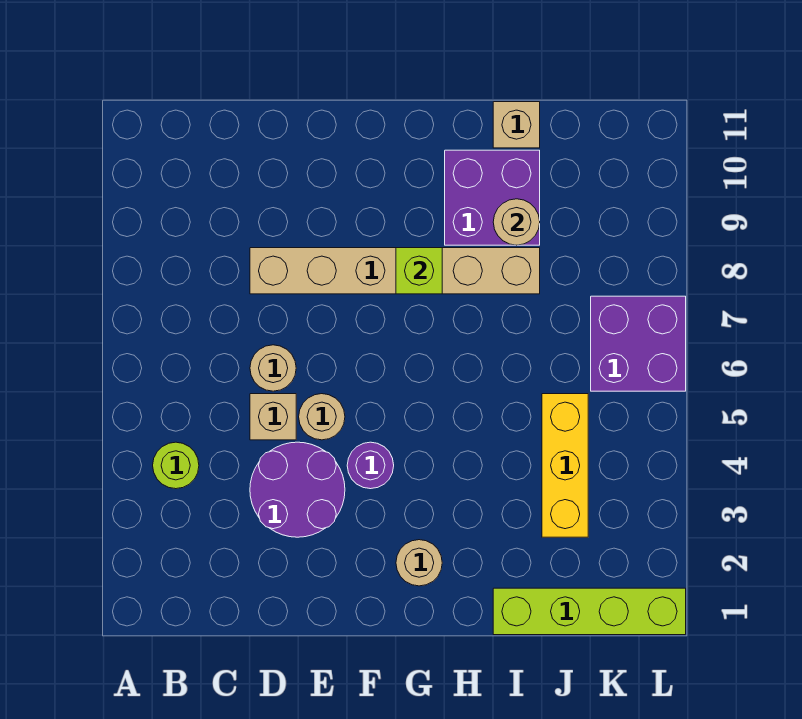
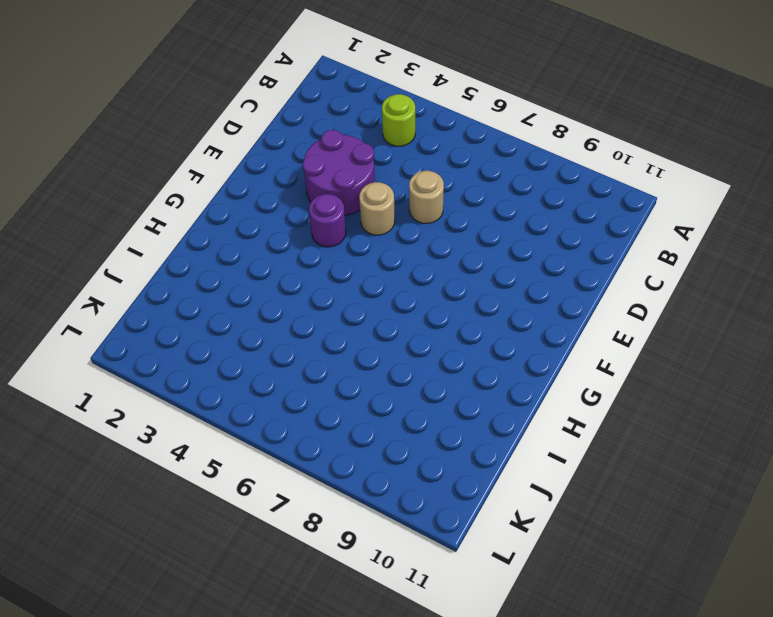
none -> tan brick D5 level 1
none -> tan brick D8:I8 level 1
none -> tan round brick G2 level 1

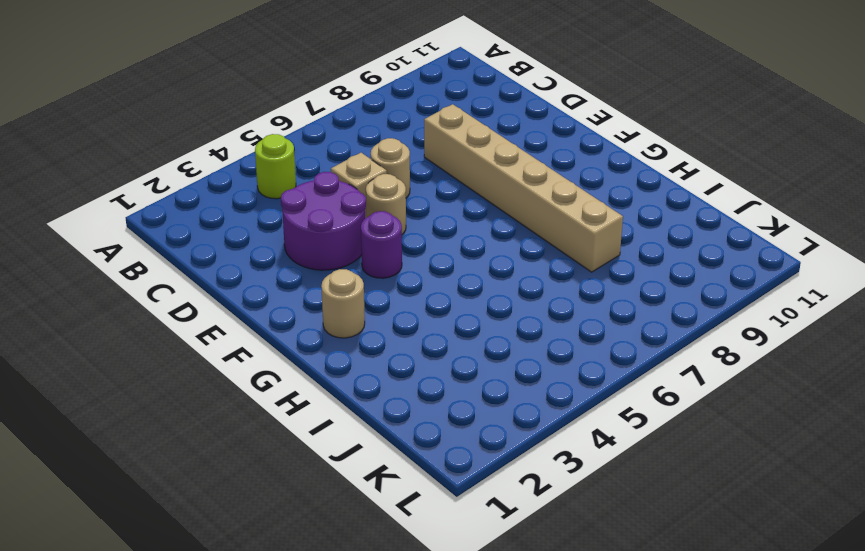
none -> purple brick H9:I10 level 1
none -> lime brick I1:L1 level 1
none -> tan brick I11 level 1

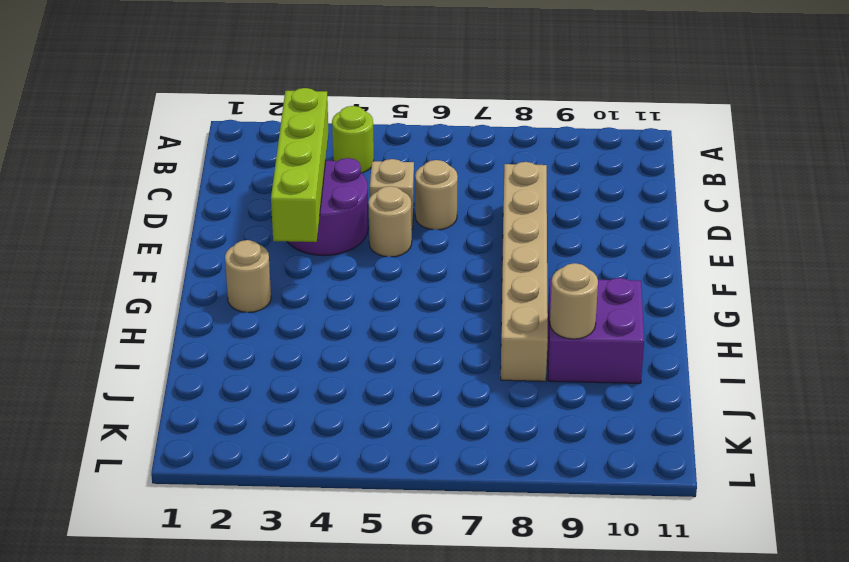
lime brick C3:F3 level 2 -> lime brick I1:L1 level 1
none -> purple round brick F4 level 1
none -> tan brick I11 level 1
none -> yellow brick J3:J5 level 1

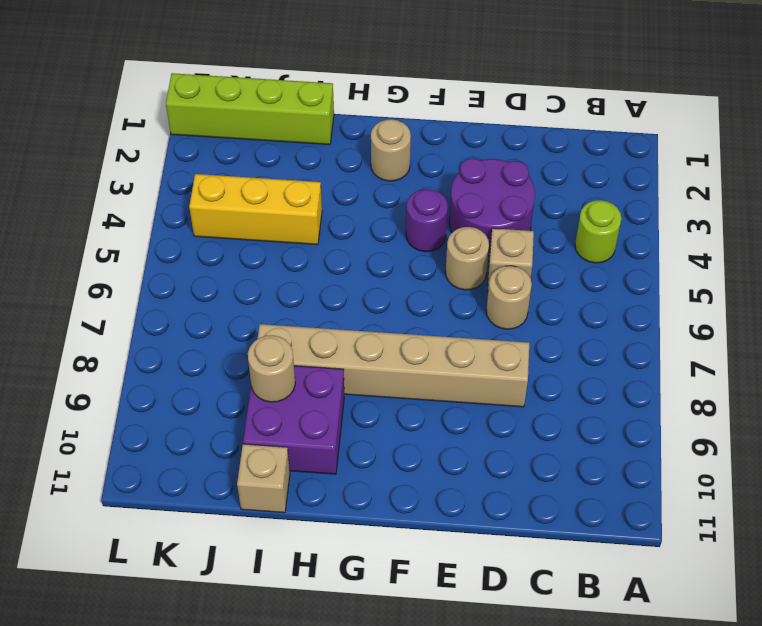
yellow brick I4:K4 level 1 -> yellow brick J3:J5 level 1
none -> purple brick K6:L7 level 1
none -> lime brick G8 level 2

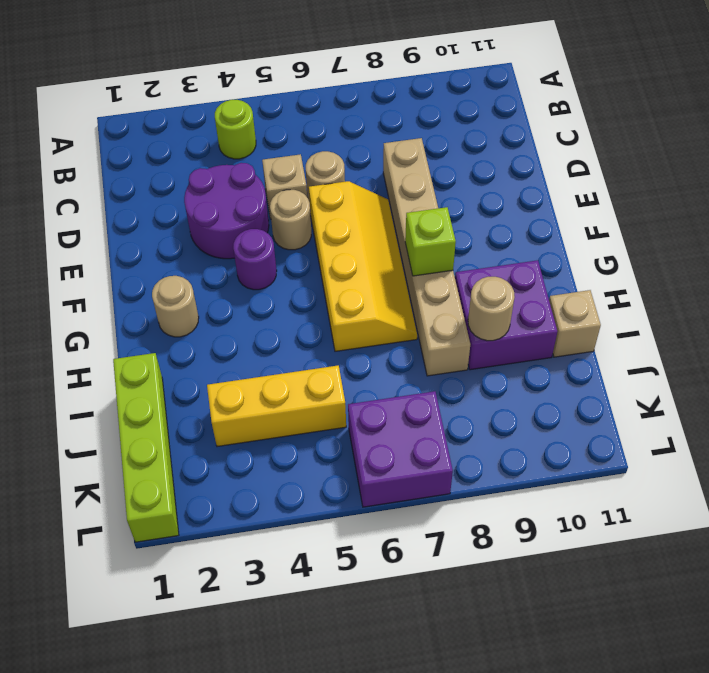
yellow slope E6:H7 level 1 top 6 -> none

